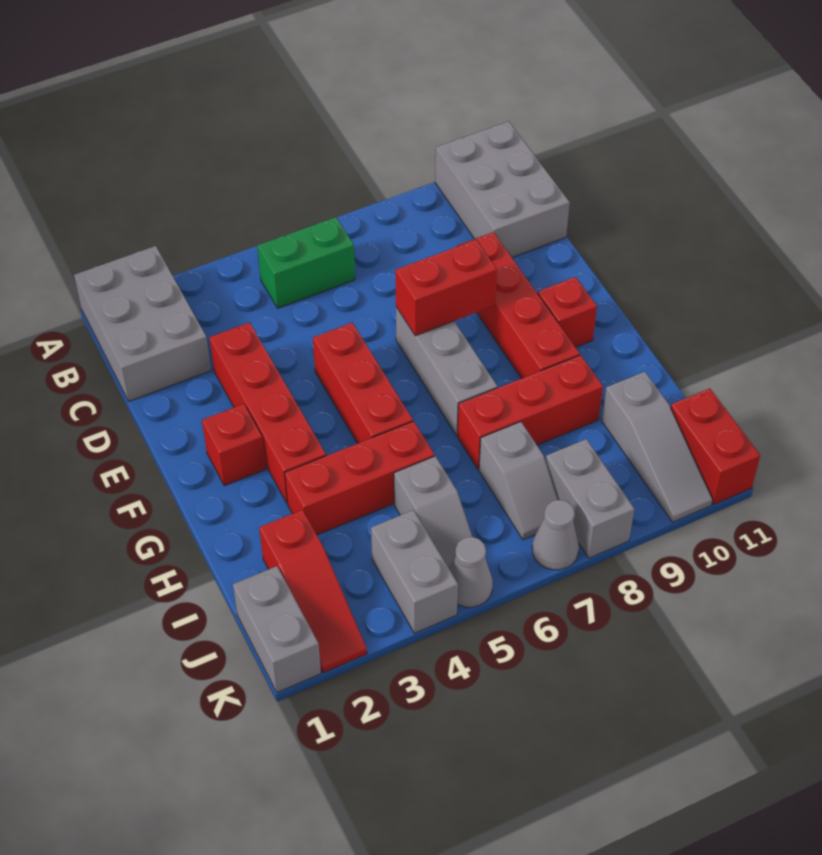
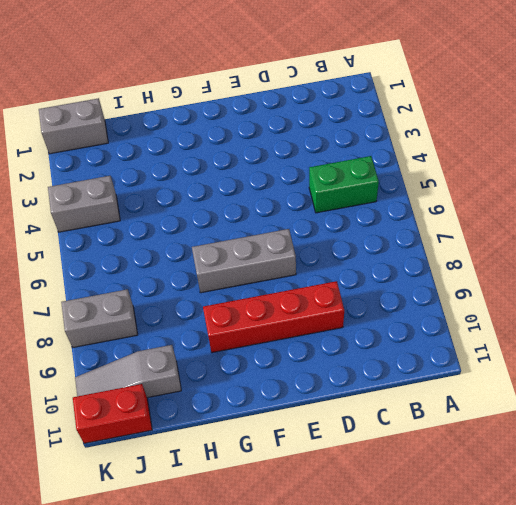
green brick B5:C5 level 1 -> green brick B5:B6 level 1
none -> grey brick A1:C2 level 1
none -> grey brick A10:C11 level 1
none -> red brick D3:G3 level 1

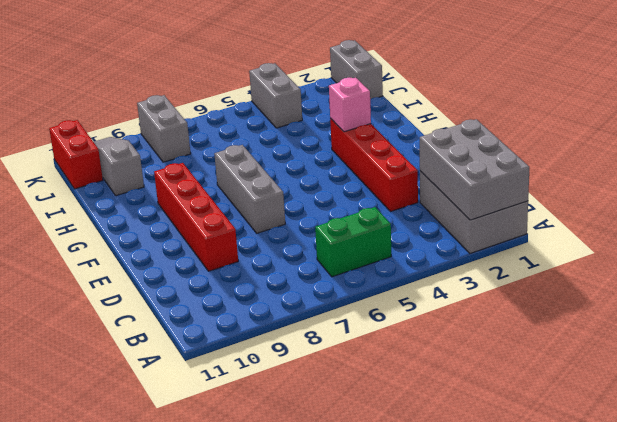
grey brick A1:C2 level 2 -> grey brick A10:C11 level 1
pink brick G3 level 2 -> none
none -> red brick E5:G5 level 1
none -> red brick F2 level 1
none -> red brick F10 level 1

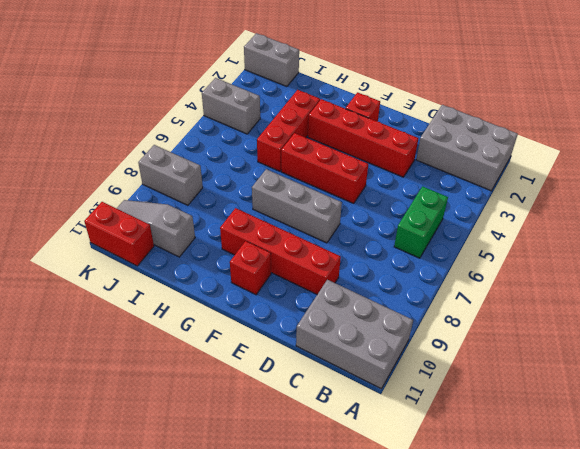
none -> red brick H7:H9 level 1
none -> red slope I2:K2 level 1 top I
none -> grey slope I5:J5 level 1 top I

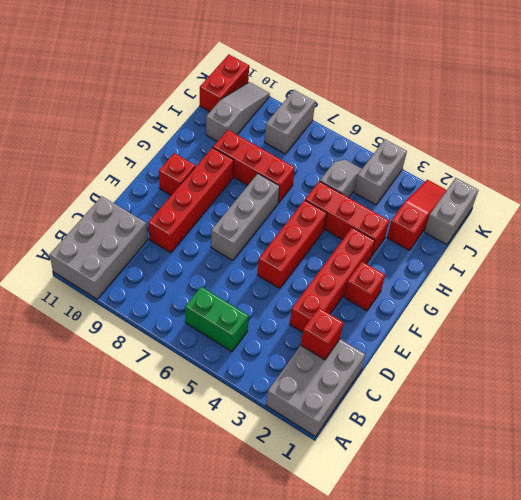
red brick C2 level 2 -> none
none -> grey slope I7:J7 level 1 top I
none -> grey cone K5 level 1
none -> grey cone K7 level 1

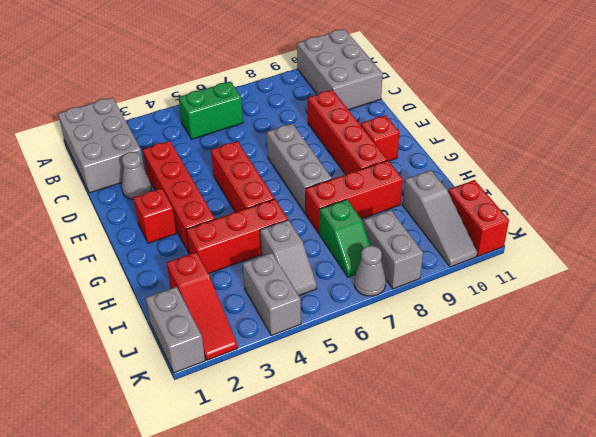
grey cone D2 level 1 -> grey cone K5 level 1
green slope I7:J7 level 1 top I -> grey slope I7:J7 level 1 top I
none -> red brick E7:E8 level 2

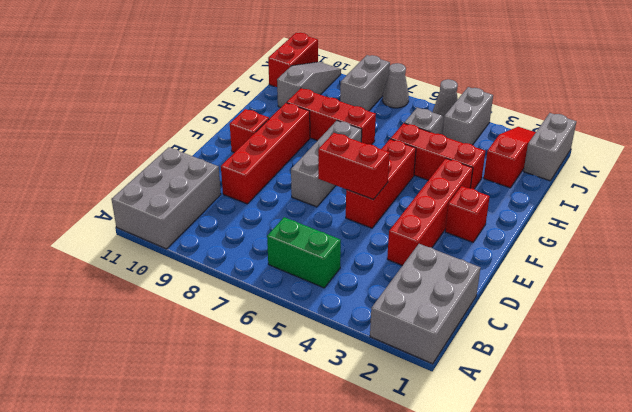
red brick E5:E6 level 2 -> red brick E7:E8 level 2
none -> grey slope I7:J7 level 1 top I

